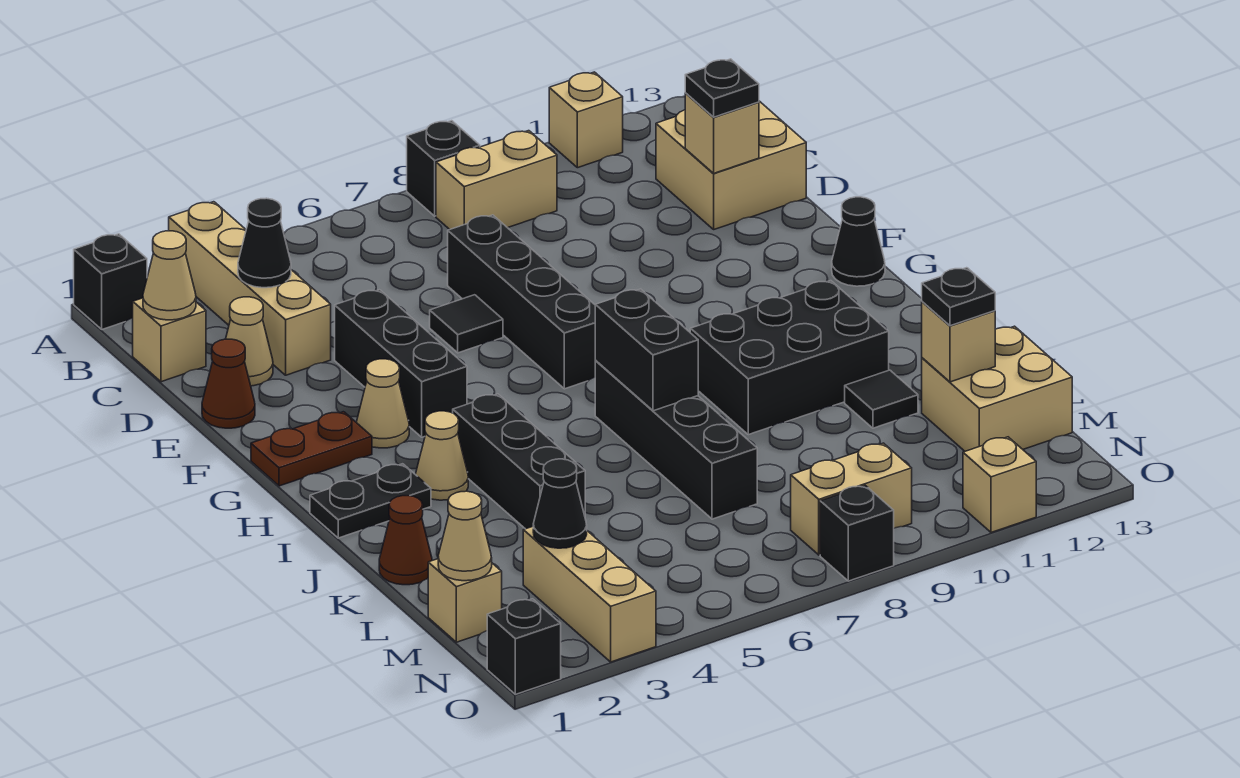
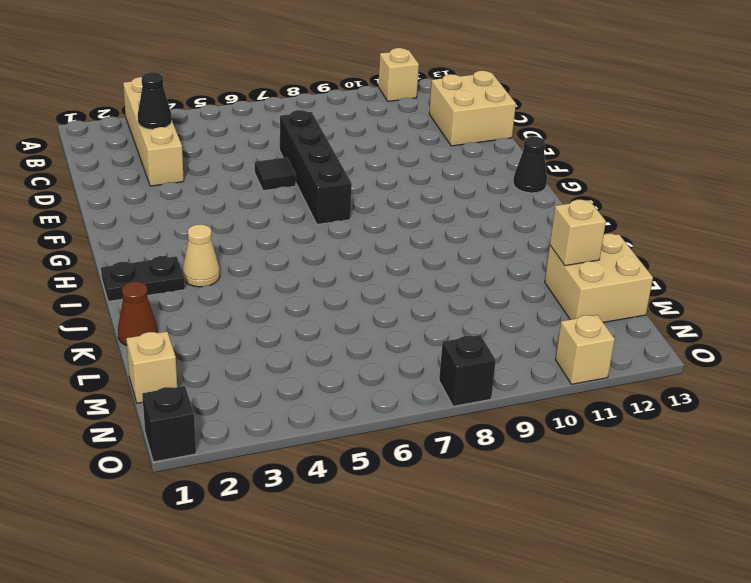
none -> black brick A1 level 1
none -> black brick A8 level 1
none -> tan brick B8:B9 level 1
none -> tan brick C1 level 1

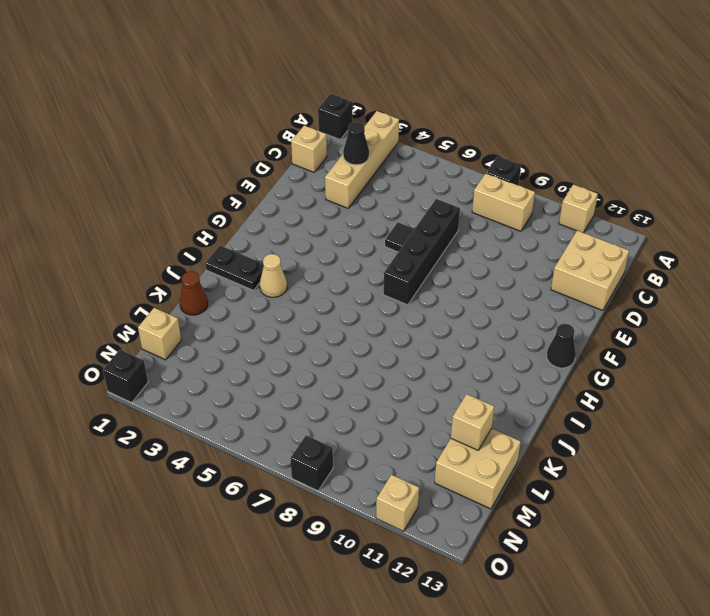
none -> tan cone D2 level 1
none -> brown cone E1 level 1
none -> black brick E4:G4 level 1
none -> brown plate G1:G2 level 1

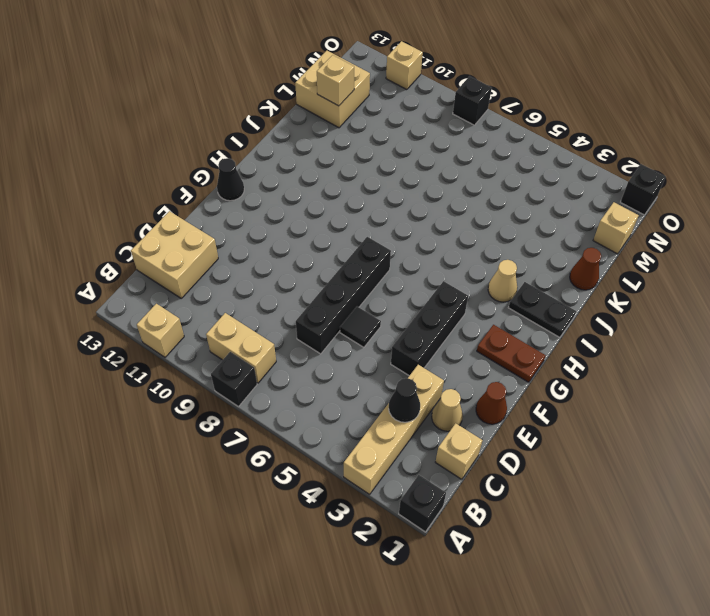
none -> tan cone G3 level 1
none -> black brick I4:K4 level 1
none -> black brick I7:L7 level 1
none -> black brick I9:J11 level 1

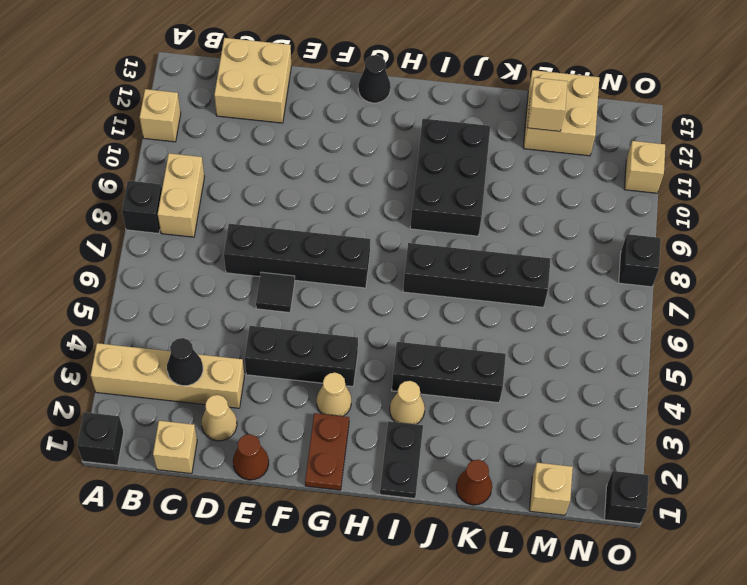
none -> black tile K11 level 1
none -> tan brick M3:O3 level 1
none -> tan brick N8:N9 level 1
none -> tan cone C1 level 2

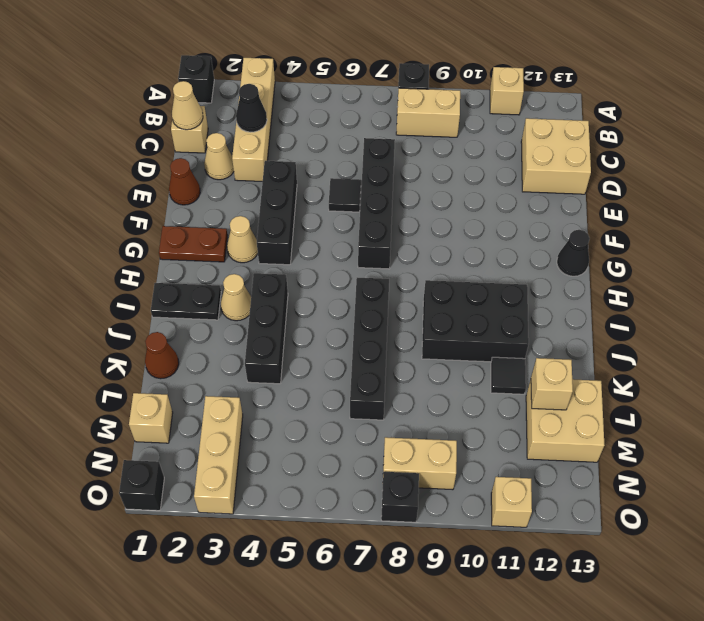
none -> tan brick D12 level 2
none -> black brick I7:J7 level 2
none -> tan cone M1 level 2
none -> black cone M3 level 2

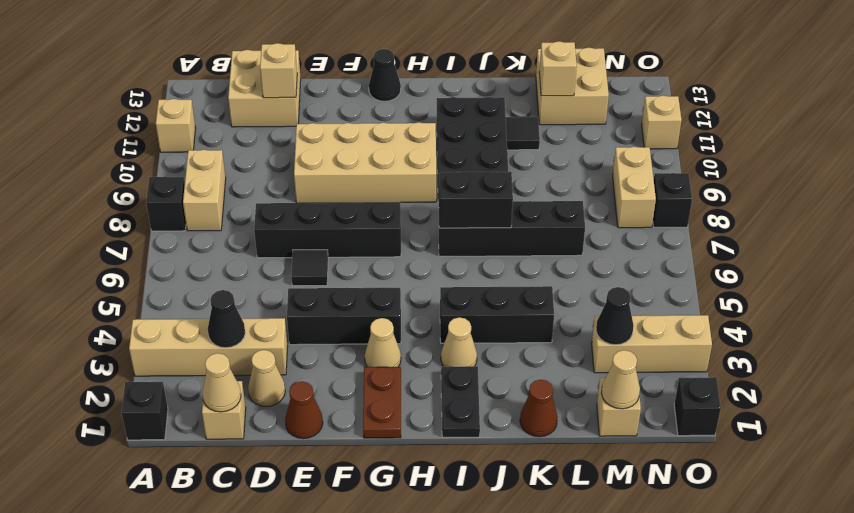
tan brick E9:H10 level 1 -> none
none -> black plate D12 level 3
none -> black plate L12 level 3

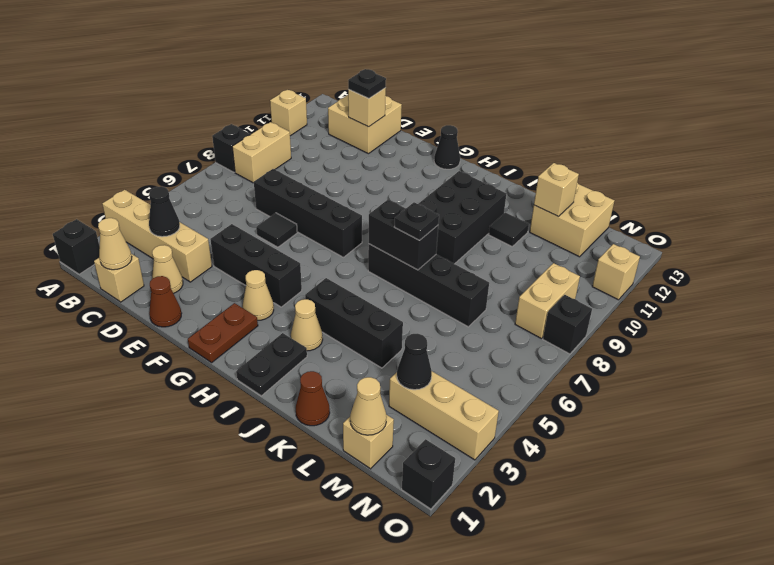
black plate J7 level 3 -> black plate L12 level 3

